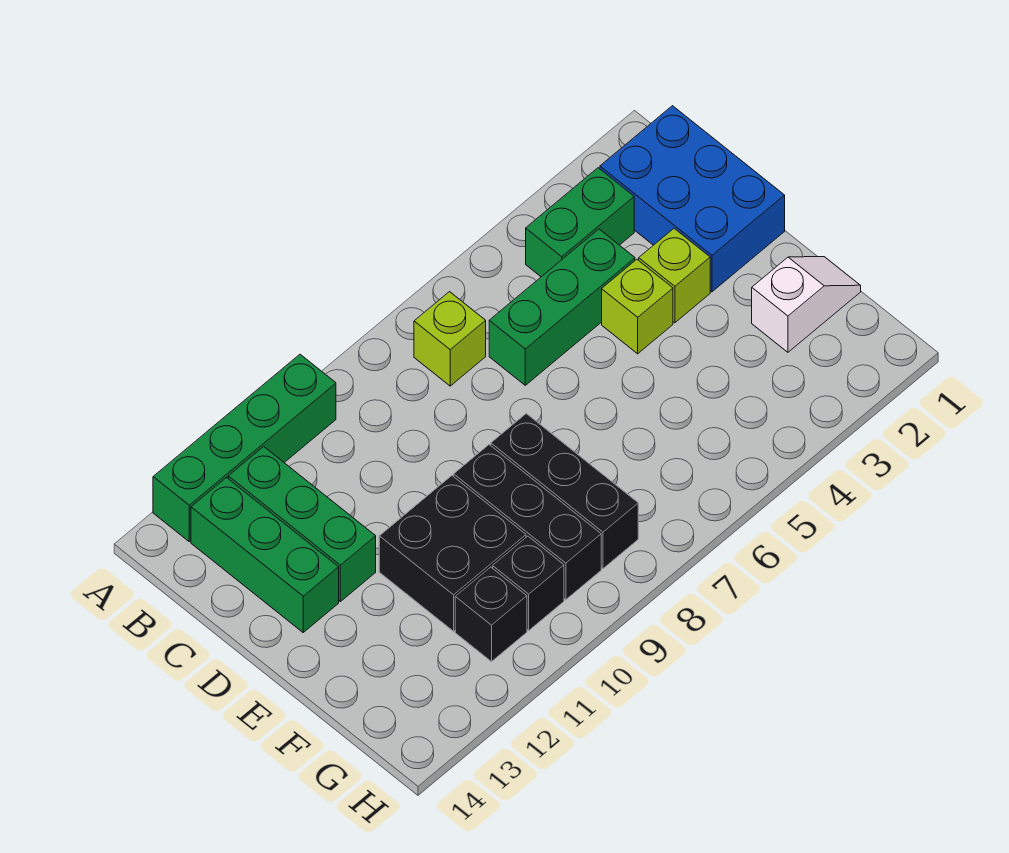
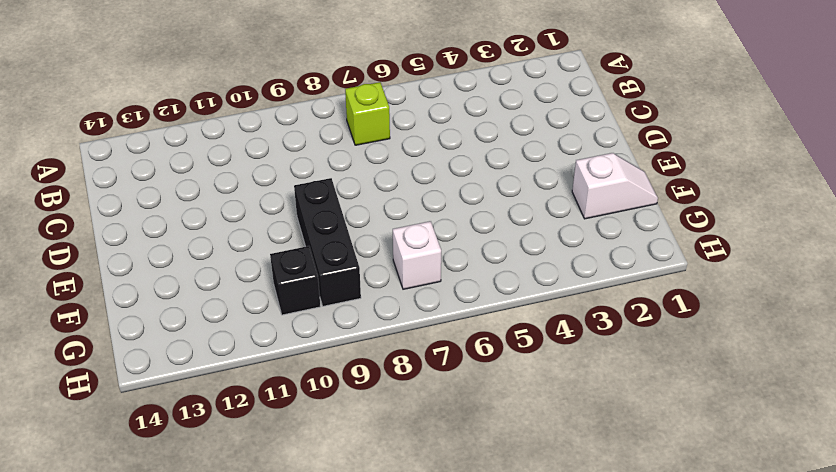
white brick G7 level 1 -> none
none -> green brick A10:A13 level 1
none -> blue brick B1:D2 level 1
none -> green brick B3:B4 level 1

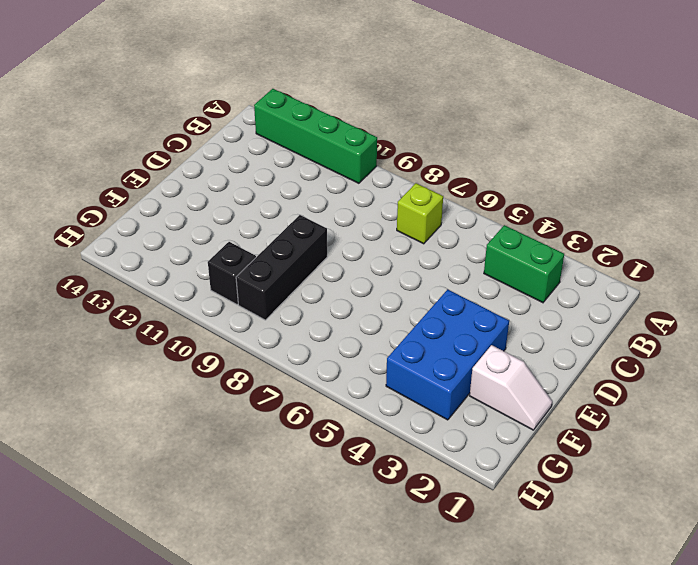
blue brick E3:G4 level 1 -> blue brick B1:D2 level 1
none -> green brick B12:D12 level 1
none -> green brick B13:D13 level 1
none -> green brick C4:C6 level 1

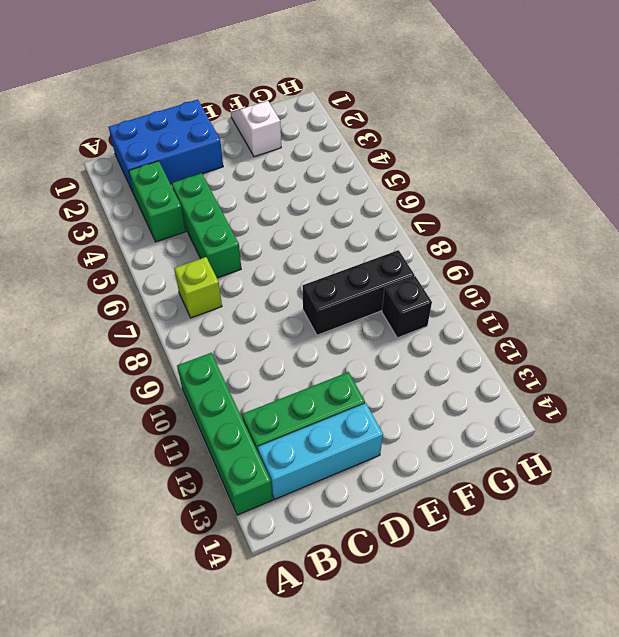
cyan brick B13:D13 level 1 -> green brick B13:D13 level 1
none -> lime brick D3 level 1
none -> lime brick D4 level 1
none -> black brick E8:G8 level 1

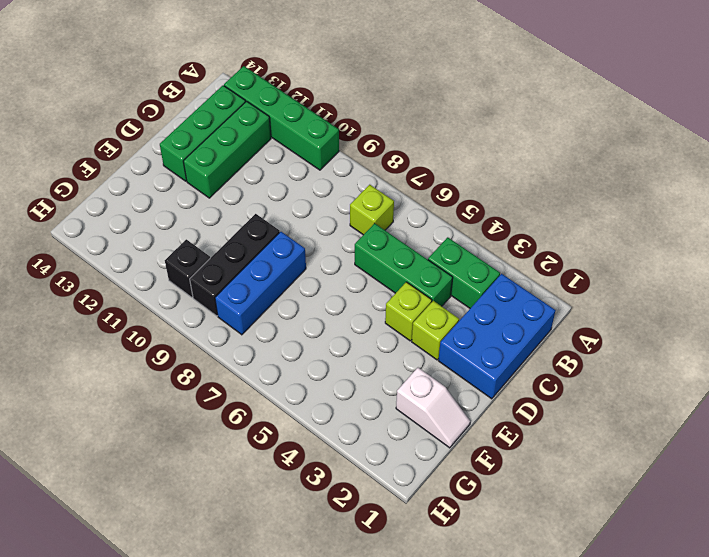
blue brick E8:G8 level 1 -> black brick E8:G8 level 1
none -> black brick E10:F11 level 1
none -> black brick G11 level 1

